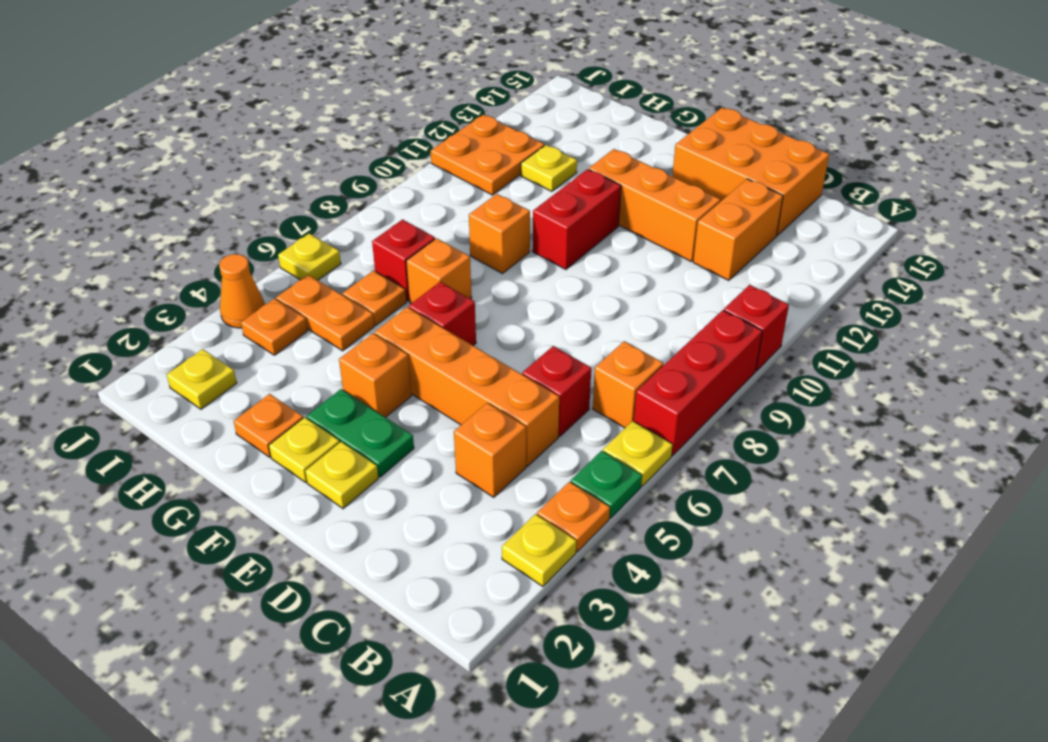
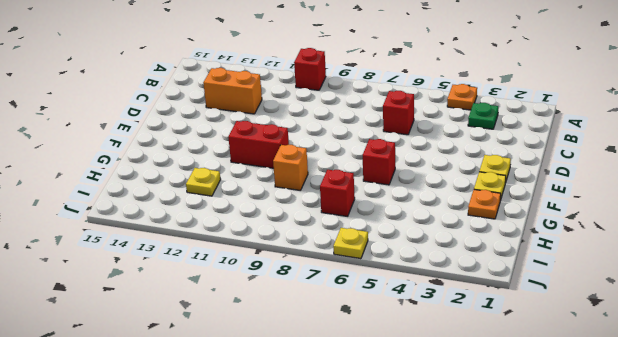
green plate B3 level 1 -> green plate A5 level 1
none -> yellow plate A3 level 1
none -> yellow plate A6 level 1
none -> red brick A7:A9 level 1
none -> orange brick B7 level 1

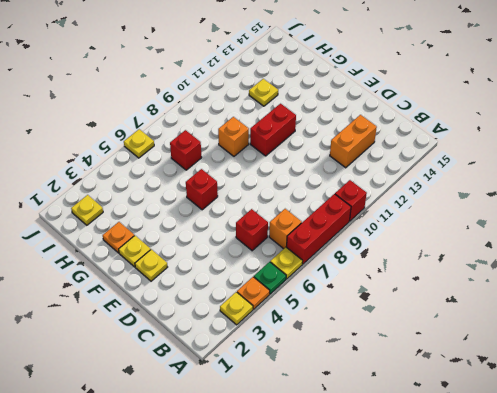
none -> orange brick C4 level 1
none -> orange brick C5:F5 level 1
none -> orange brick C14:E15 level 1
none -> orange brick D12:F12 level 1

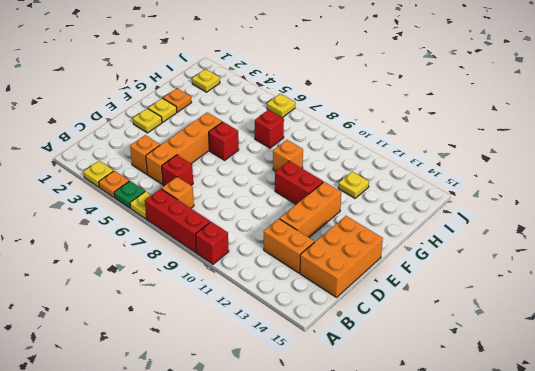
none -> green plate E3:F3 level 1
none -> orange brick F4 level 1
none -> orange brick G7 level 1
none -> orange plate H5:I5 level 1

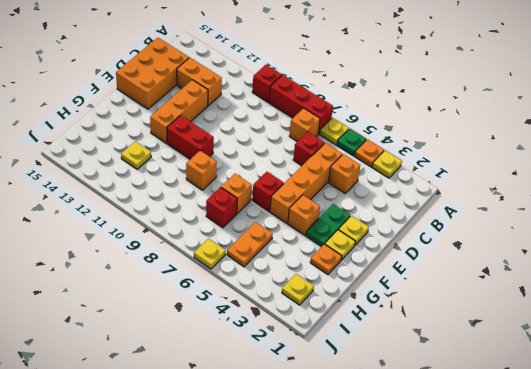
none -> orange plate H6 level 1
none -> orange plate I4 level 1
none -> orange plate I11:J12 level 1
none -> orange cone J4 level 1

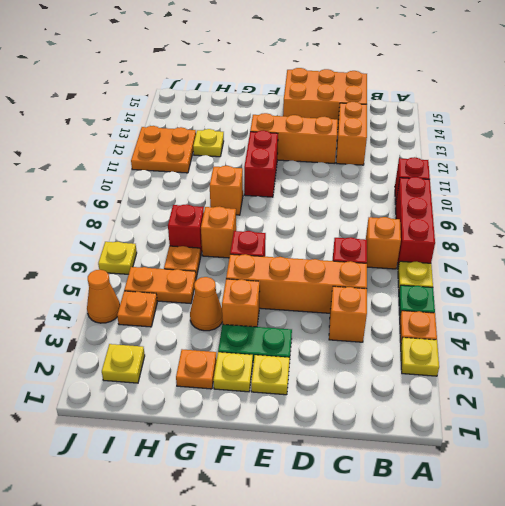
orange cone G4 level 1 -> none

